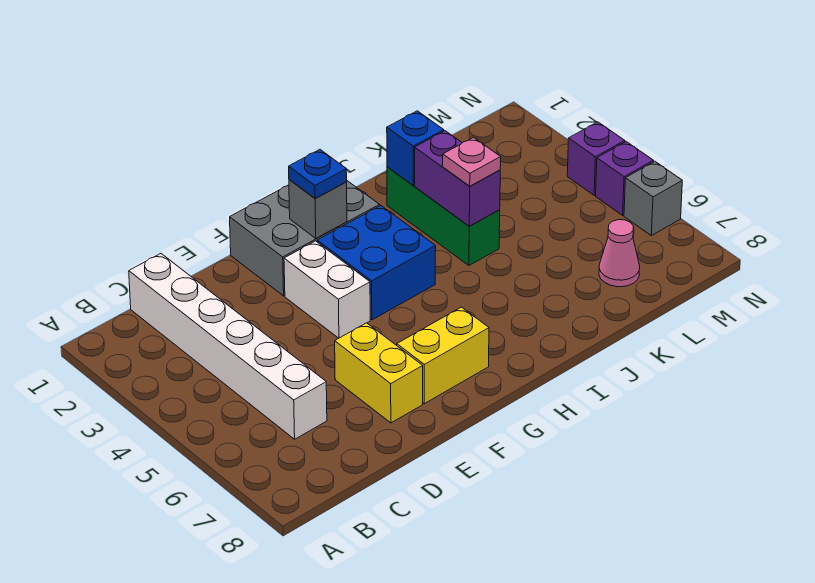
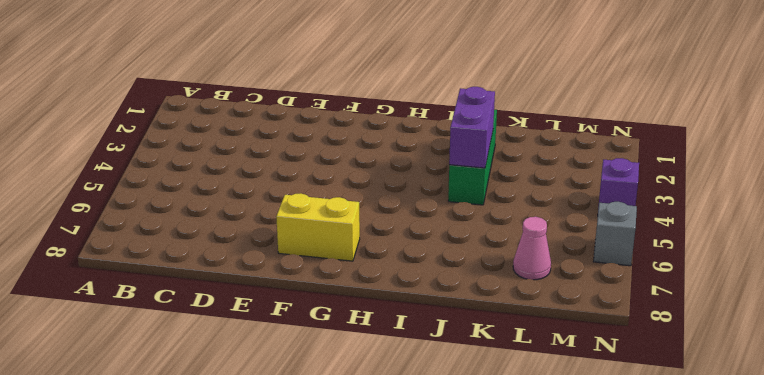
none -> white brick C1:C6 level 1
none -> yellow brick E6:E7 level 1
none -> grey brick F1:H2 level 1

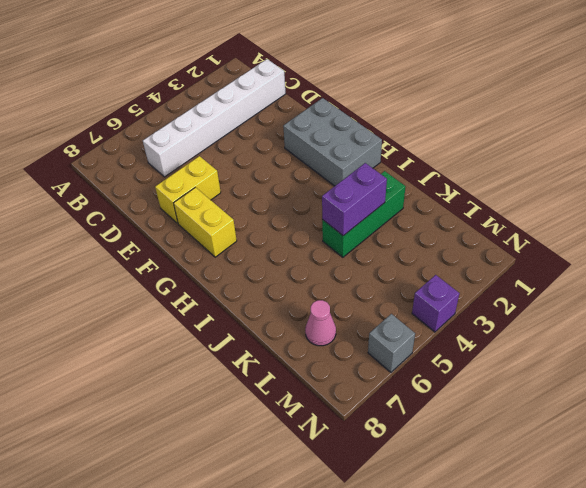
none -> white brick F3:F4 level 1
none -> blue brick G3:H4 level 1
none -> purple brick N5 level 1

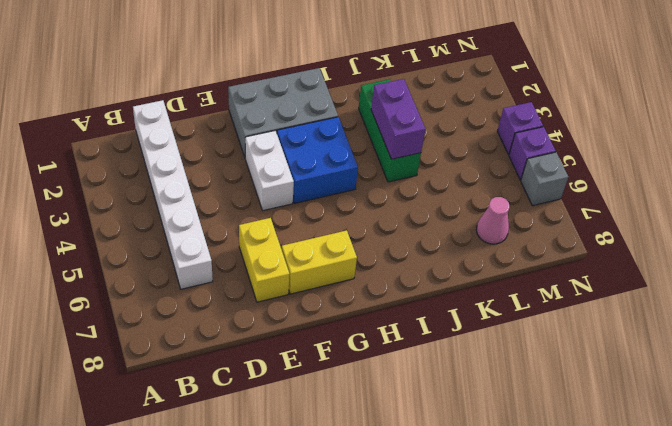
none -> grey brick G2 level 2
none -> blue brick J2 level 2
none -> blue plate G2 level 3

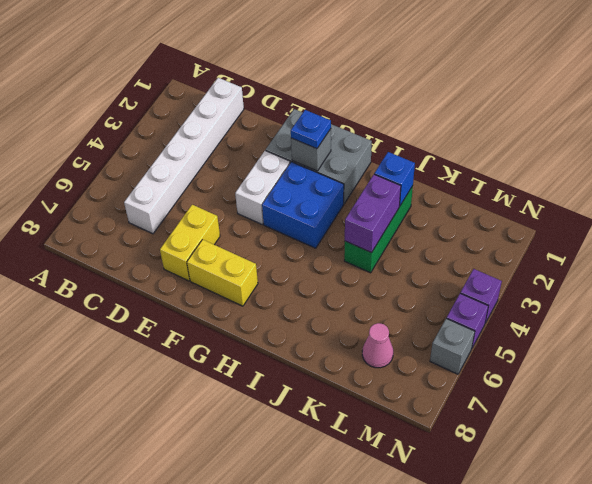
none -> pink plate J4 level 3

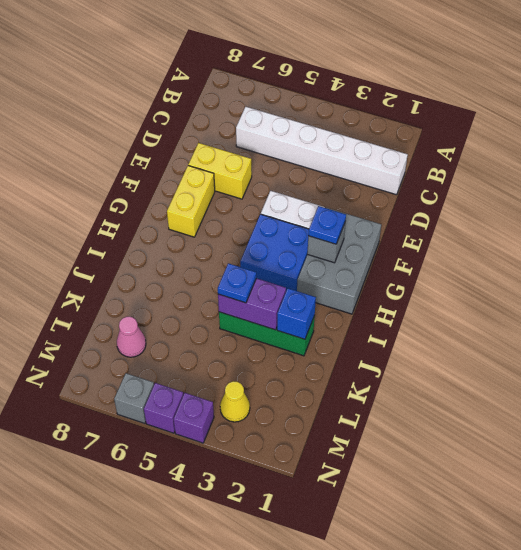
blue plate J4 level 3 -> pink plate J4 level 3
yellow cone M3 level 1 -> none

